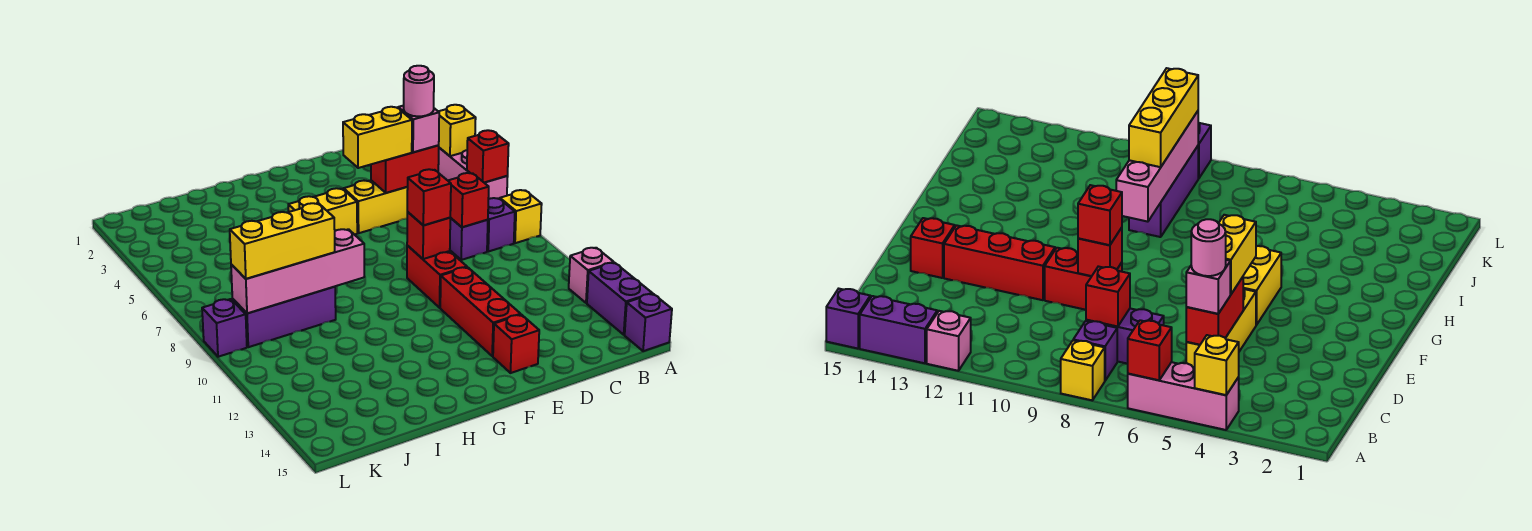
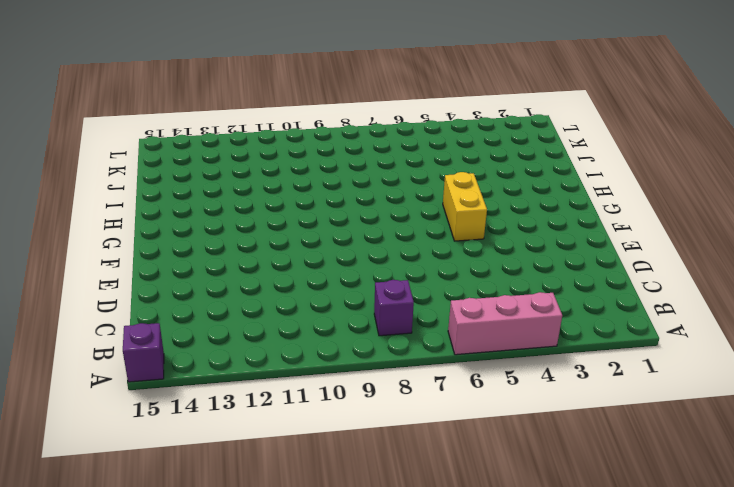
none -> yellow brick A8 level 1
none -> pink brick A12 level 1
none -> purple brick A13:A14 level 1

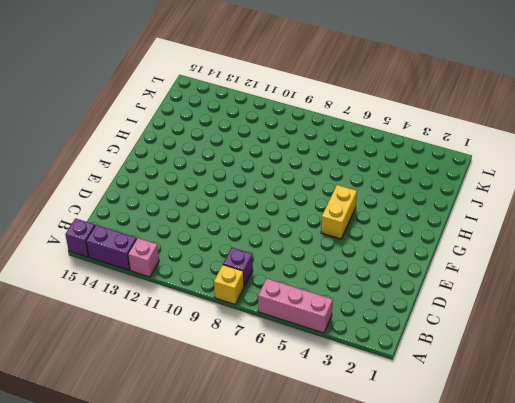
none -> yellow brick C5:E5 level 1
none -> purple brick C7:C8 level 1
none -> red brick E9:E10 level 1

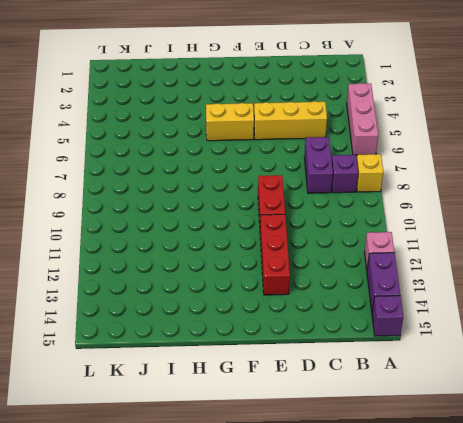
none -> red brick E14 level 1
none -> purple brick I9:K9 level 1
none -> purple brick L9 level 1

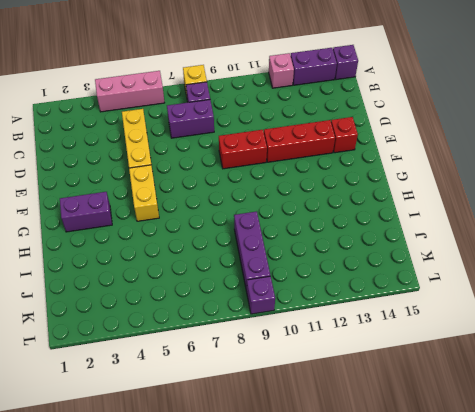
purple brick G2:G3 level 1 -> none
none -> yellow brick A4 level 2
none -> red brick A6 level 2
none -> red brick C5:D5 level 2

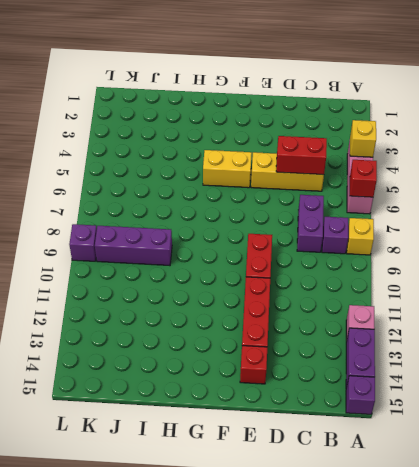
none -> red brick C8 level 2
none -> red brick E9 level 2
none -> pink brick H9:K9 level 2

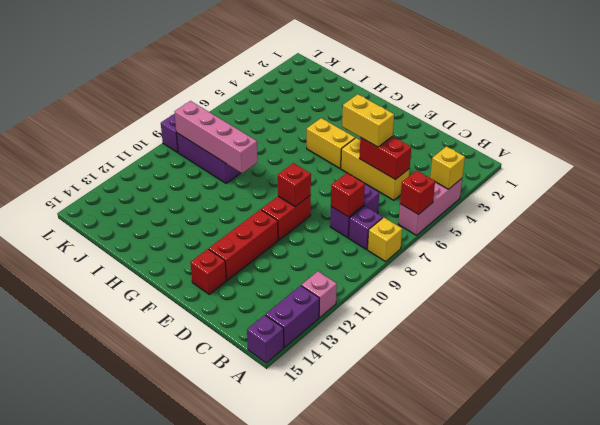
none -> pink brick C5 level 3
none -> red brick E9 level 3
none -> yellow brick I9:K9 level 3

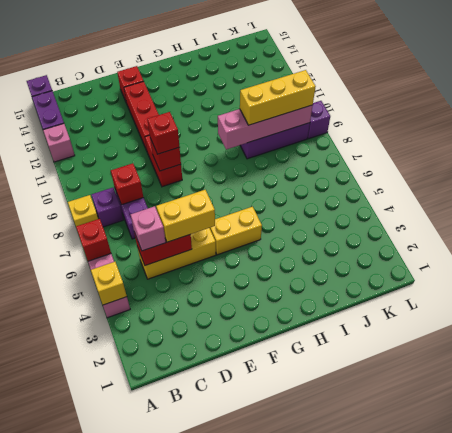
none -> pink round brick C5 level 4

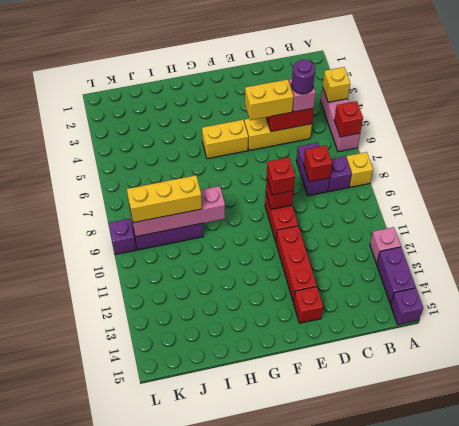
purple round brick C5 level 4 -> pink round brick C5 level 4

